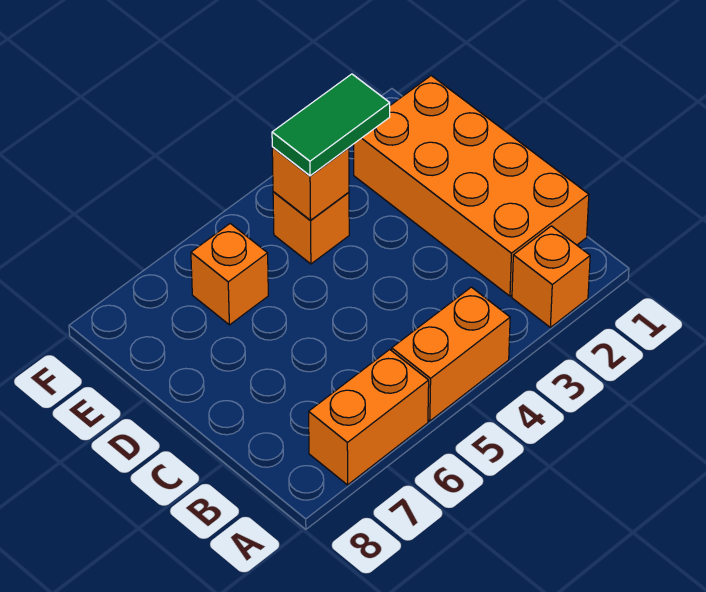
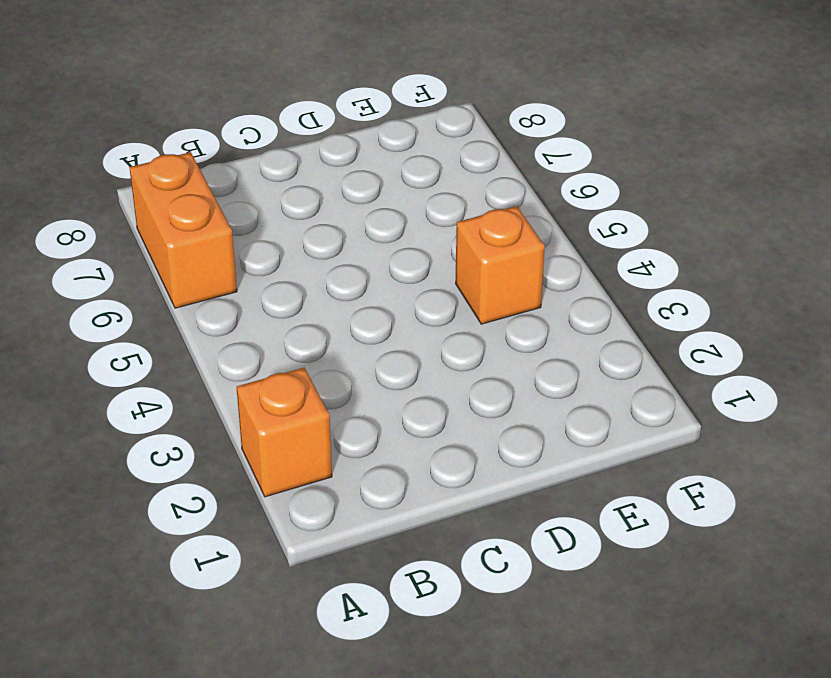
none -> orange brick A4:A5 level 1
none -> orange brick B1:E2 level 1

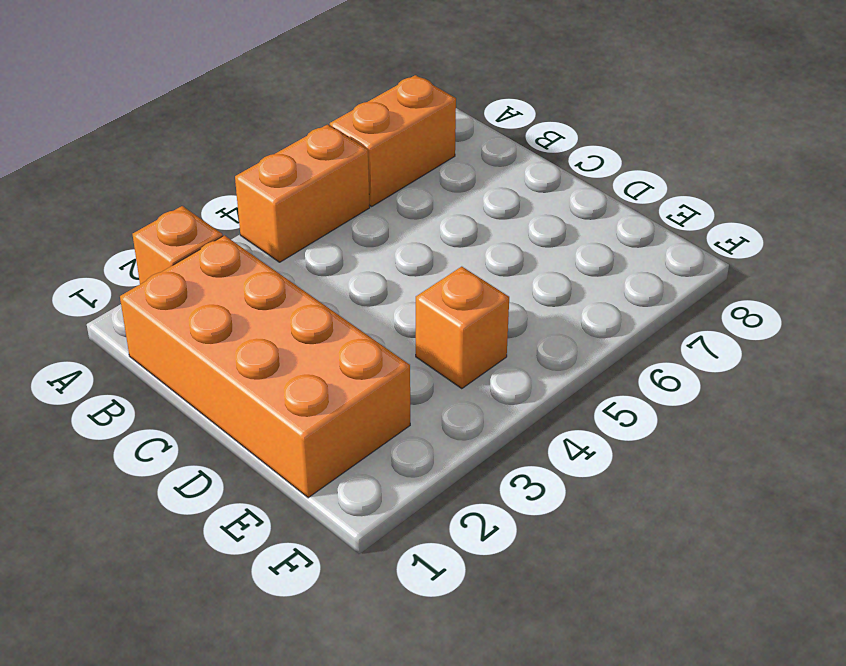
none -> orange brick E6 level 1
none -> orange brick E4 level 2

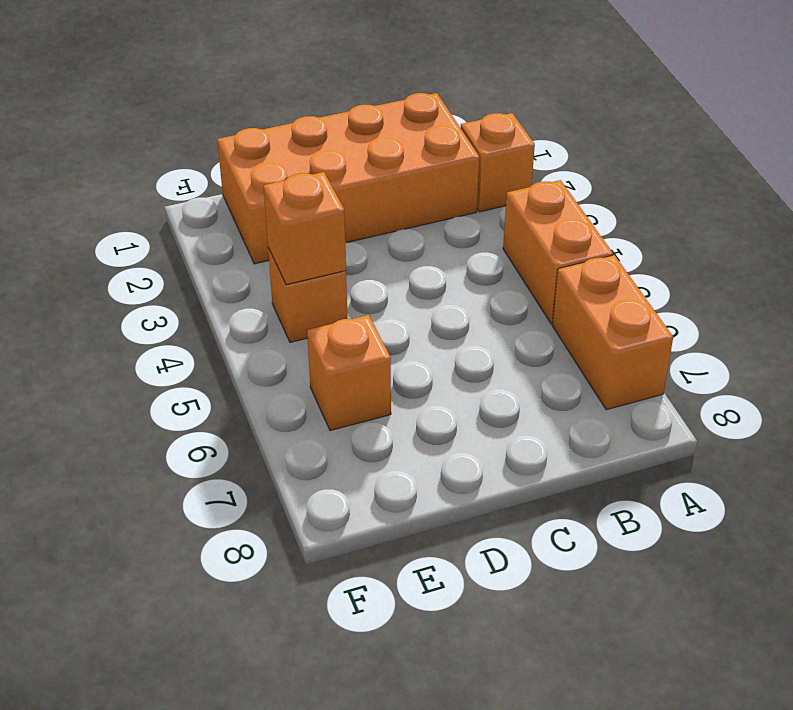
none -> green tile E3:E4 level 3

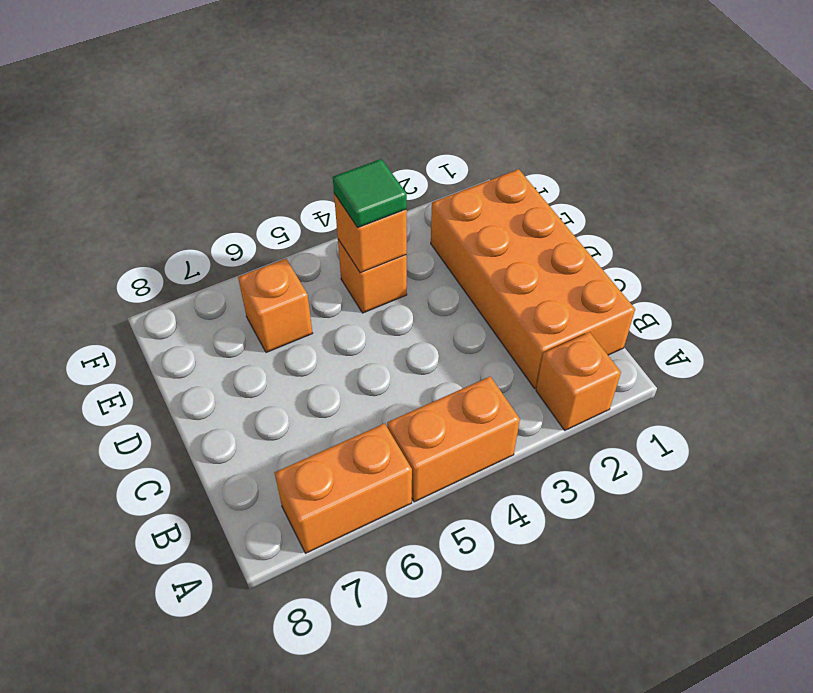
green tile E4 level 3 -> green tile E3:E4 level 3

